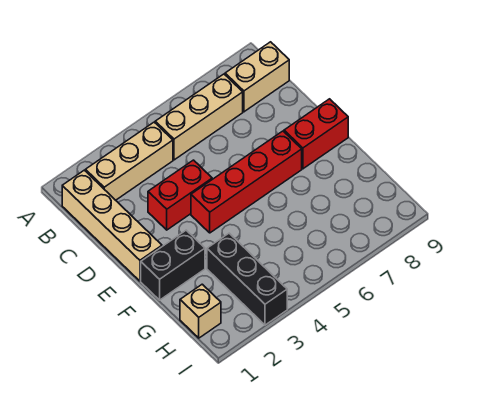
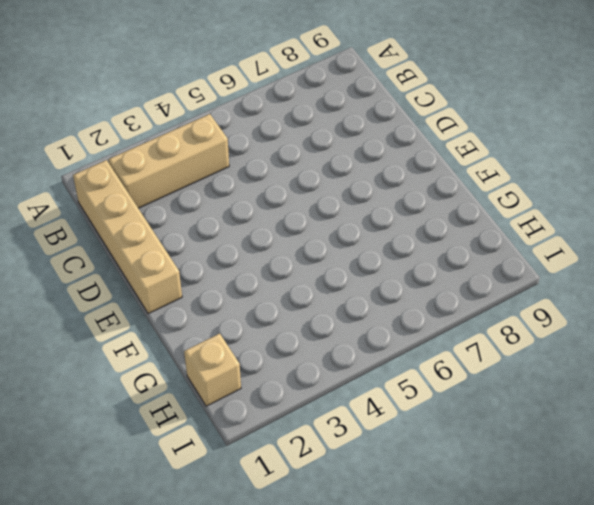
none -> tan brick B5:B7 level 1
none -> tan brick B8:B9 level 1

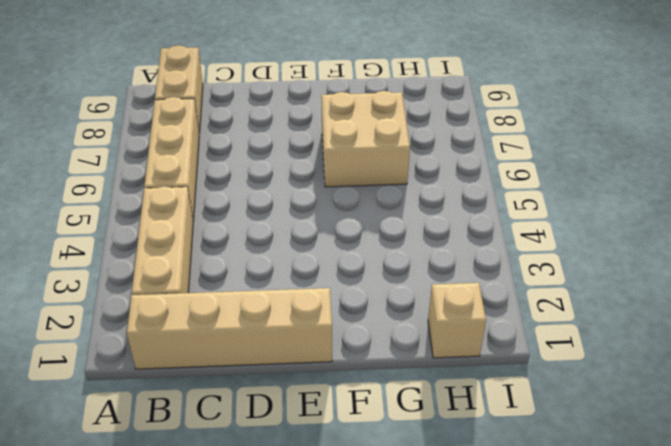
tan brick F6:G7 level 1 -> none
none -> red brick D3:D4 level 1
none -> red brick E4:E7 level 1

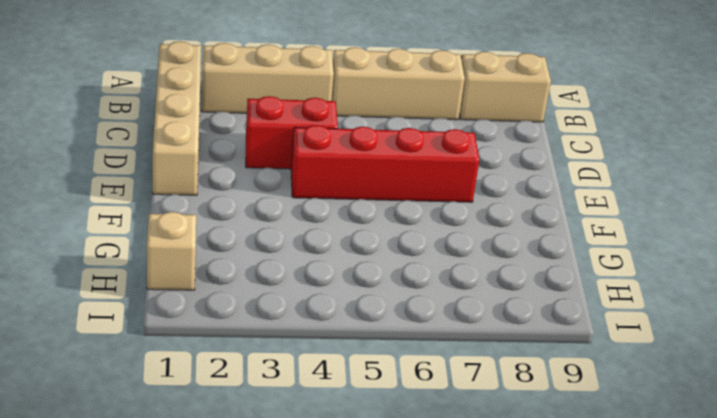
none -> red brick E8:E9 level 1
none -> black brick F1:F2 level 1

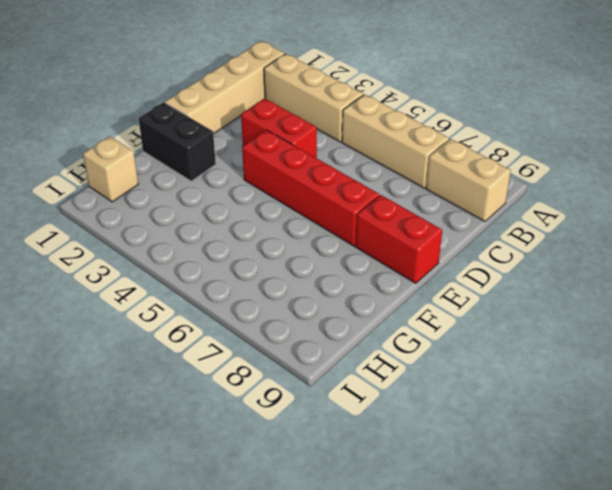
none -> black brick G3:I3 level 1

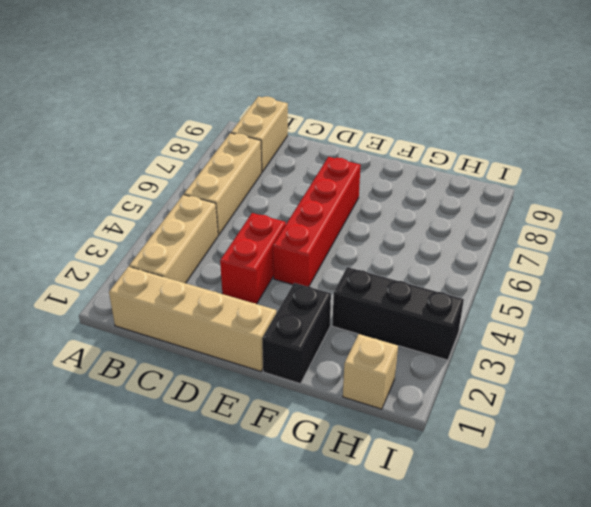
none -> red brick E8:E9 level 1

